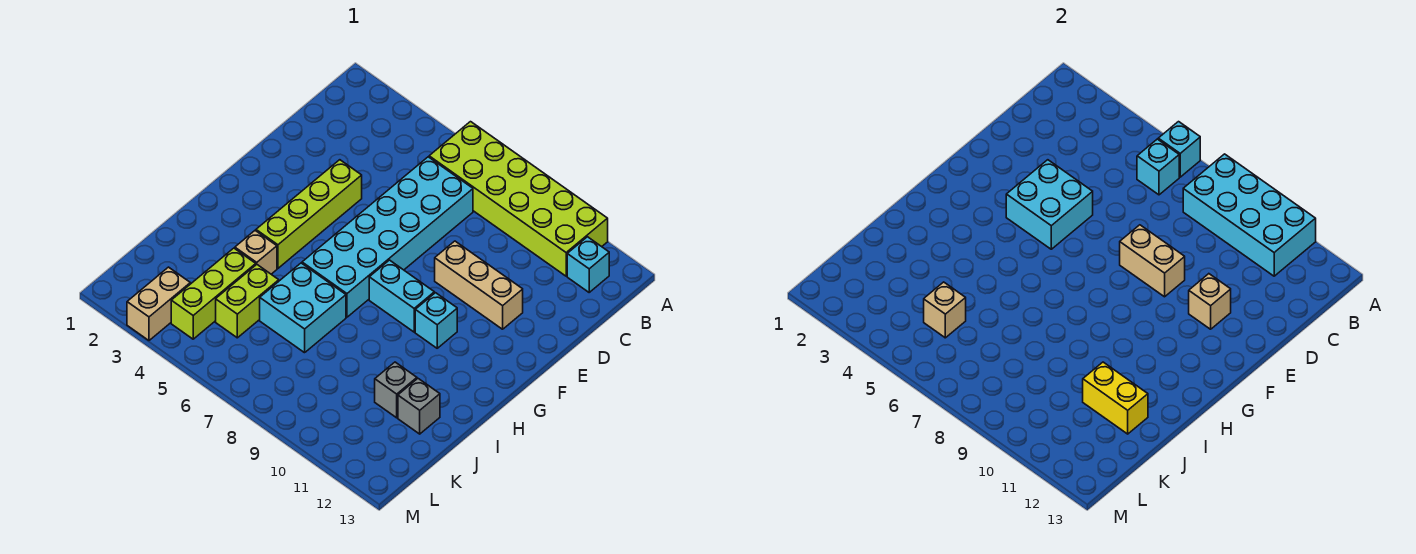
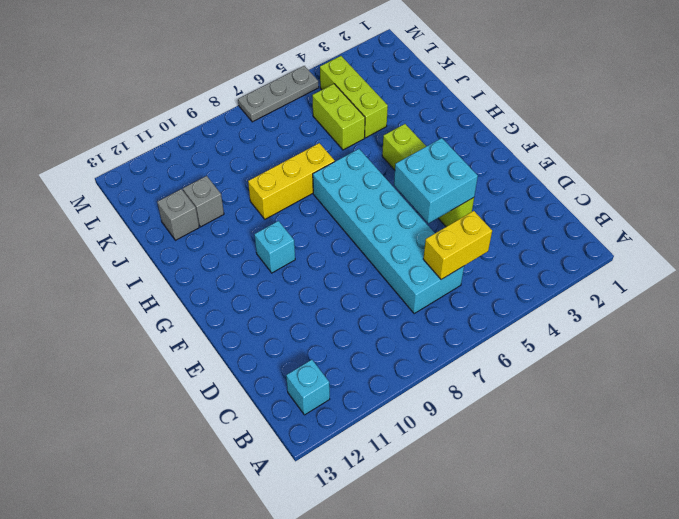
yellow brick C5:C6 level 2 -> yellow brick J11:J12 level 2
yellow brick I7:I9 level 1 -> cyan brick I6:J7 level 1
grey plate M5:M7 level 1 -> none
none -> lime brick A6:B11 level 1
none -> tan brick E9:E11 level 1
none -> cyan brick G8:G9 level 1

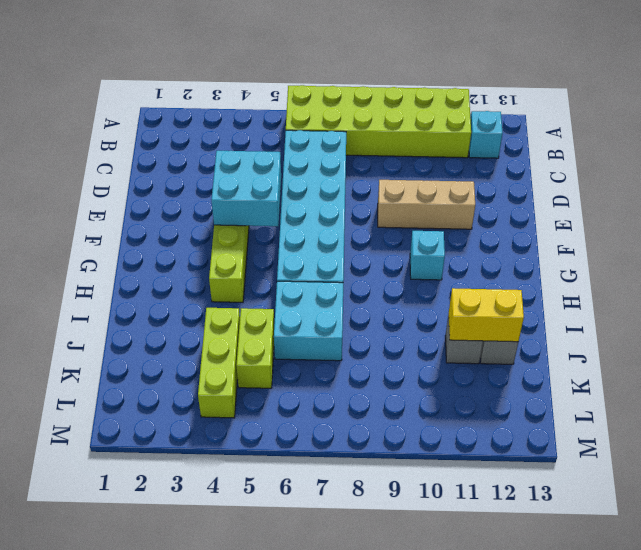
none -> cyan brick G8:G9 level 1
none -> tan brick I4 level 1
none -> tan brick L3:M3 level 1

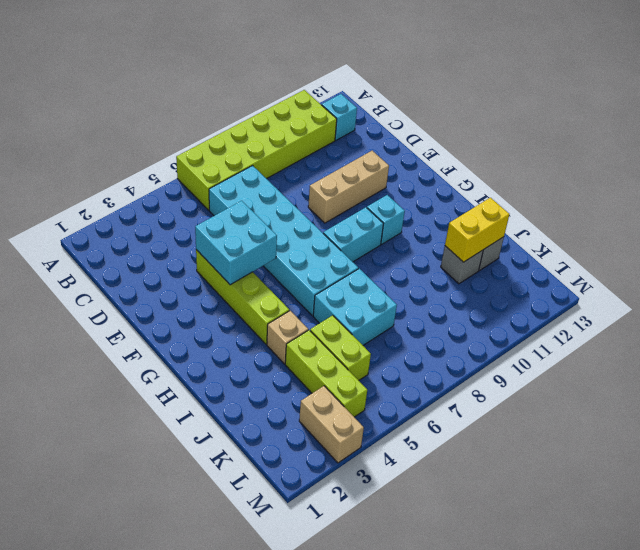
none -> cyan brick A6 level 2
none -> cyan brick A8:B11 level 2
none -> cyan brick B6 level 2

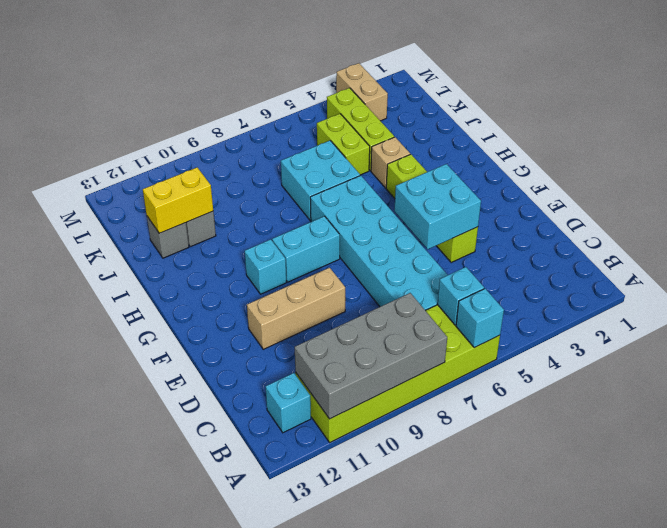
grey brick A8:B11 level 2 -> cyan brick A8:B11 level 2
none -> tan brick E8:E9 level 2
none -> tan brick E11 level 2
none -> tan brick K5 level 2

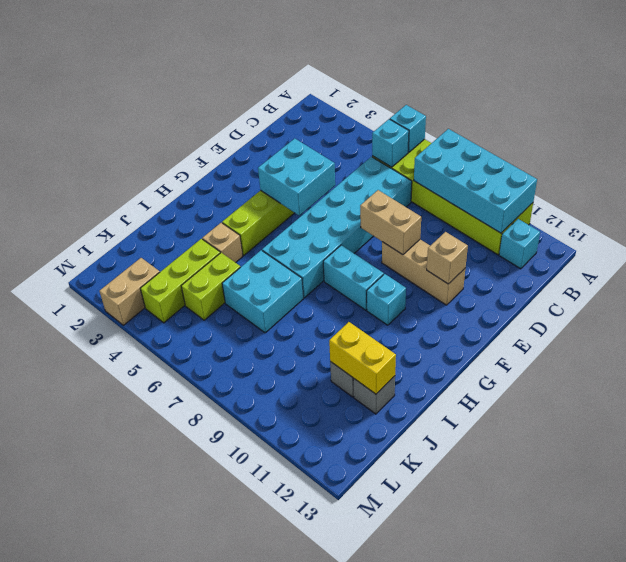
none -> tan brick K5 level 2

